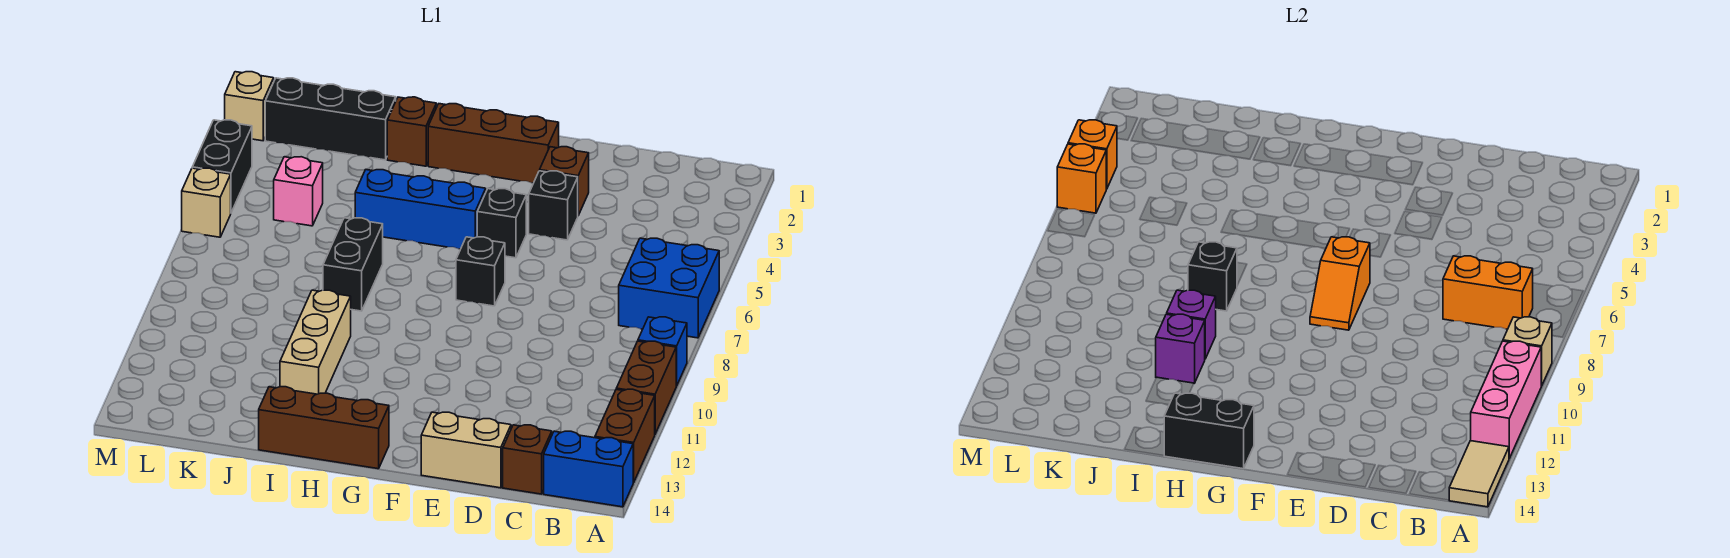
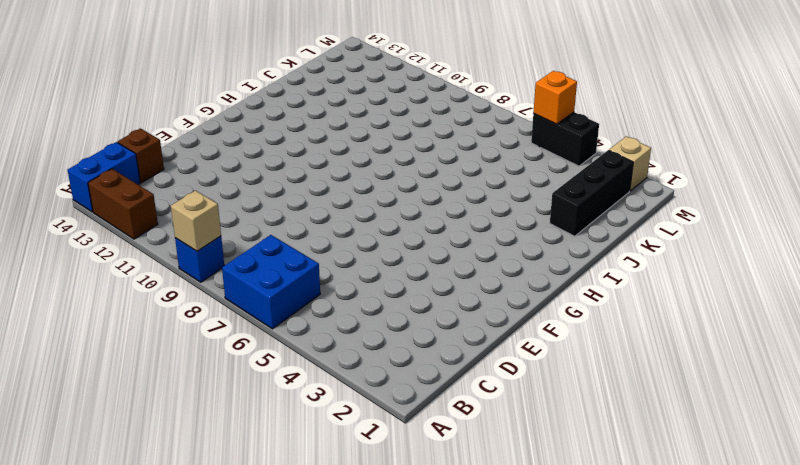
none -> brown brick A10:A11 level 1
none -> tan brick D14:E14 level 1
none -> brown brick E3 level 1
none -> black brick E4 level 1

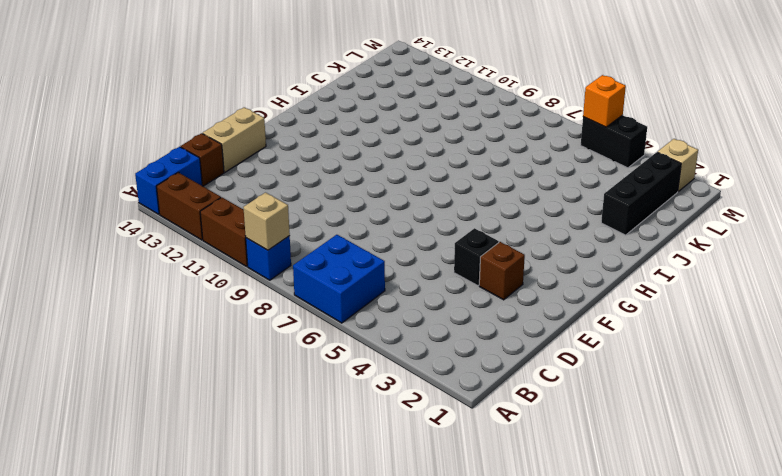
none -> brown brick F2:H2 level 1
none -> black brick F5 level 1
none -> black brick F7 level 1
none -> blue brick G5:I5 level 1

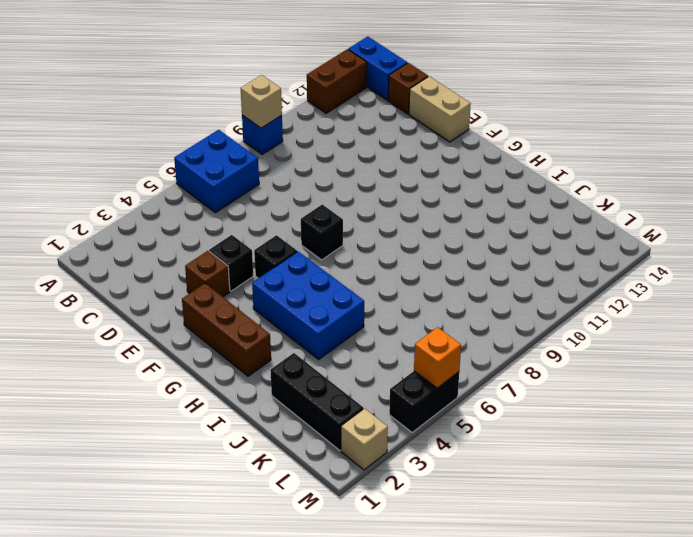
blue brick G4:I5 level 1 -> blue brick G5:I5 level 1
none -> brown brick A10:A11 level 1
none -> brown brick G14:I14 level 1
none -> brown brick I2 level 1
none -> black brick I7:I8 level 1

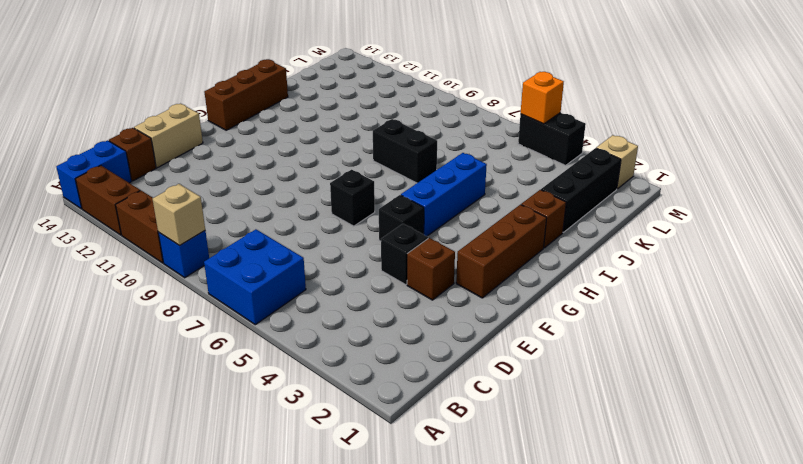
none -> tan brick I10:I12 level 1
none -> pink brick K5 level 1
none -> tan brick M6 level 1
none -> pink brick A10:A12 level 2

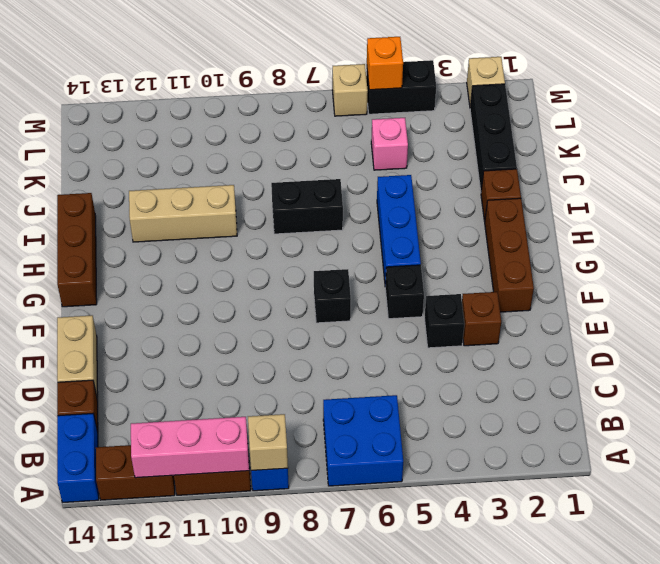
none -> tan tile A13:A14 level 2
none -> orange brick B7:C7 level 2
none -> orange slope F7:F8 level 2 top 7
none -> black brick G14:H14 level 2

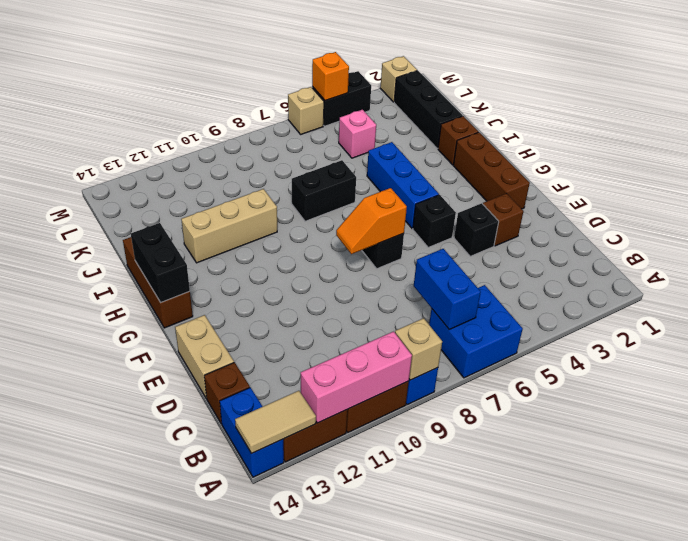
blue brick B7:C7 level 2 -> orange brick B7:C7 level 2
none -> black brick I8 level 2
none -> purple brick I10 level 2
none -> purple brick I11 level 2
none -> orange brick M4 level 2

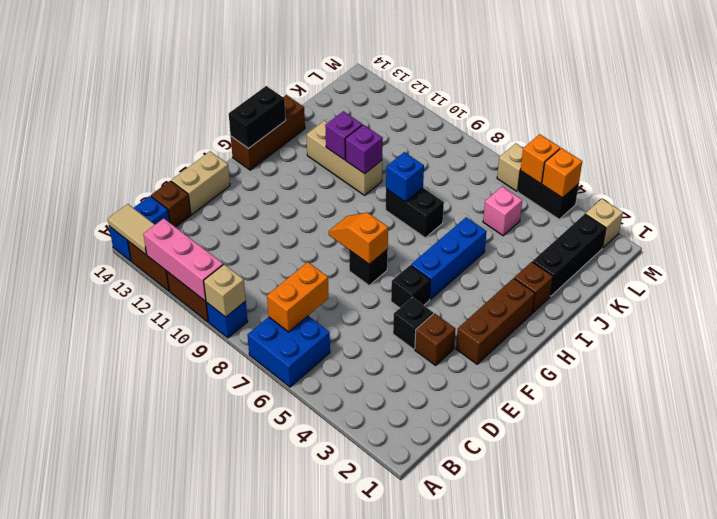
blue brick I8 level 2 -> black brick I8 level 2

